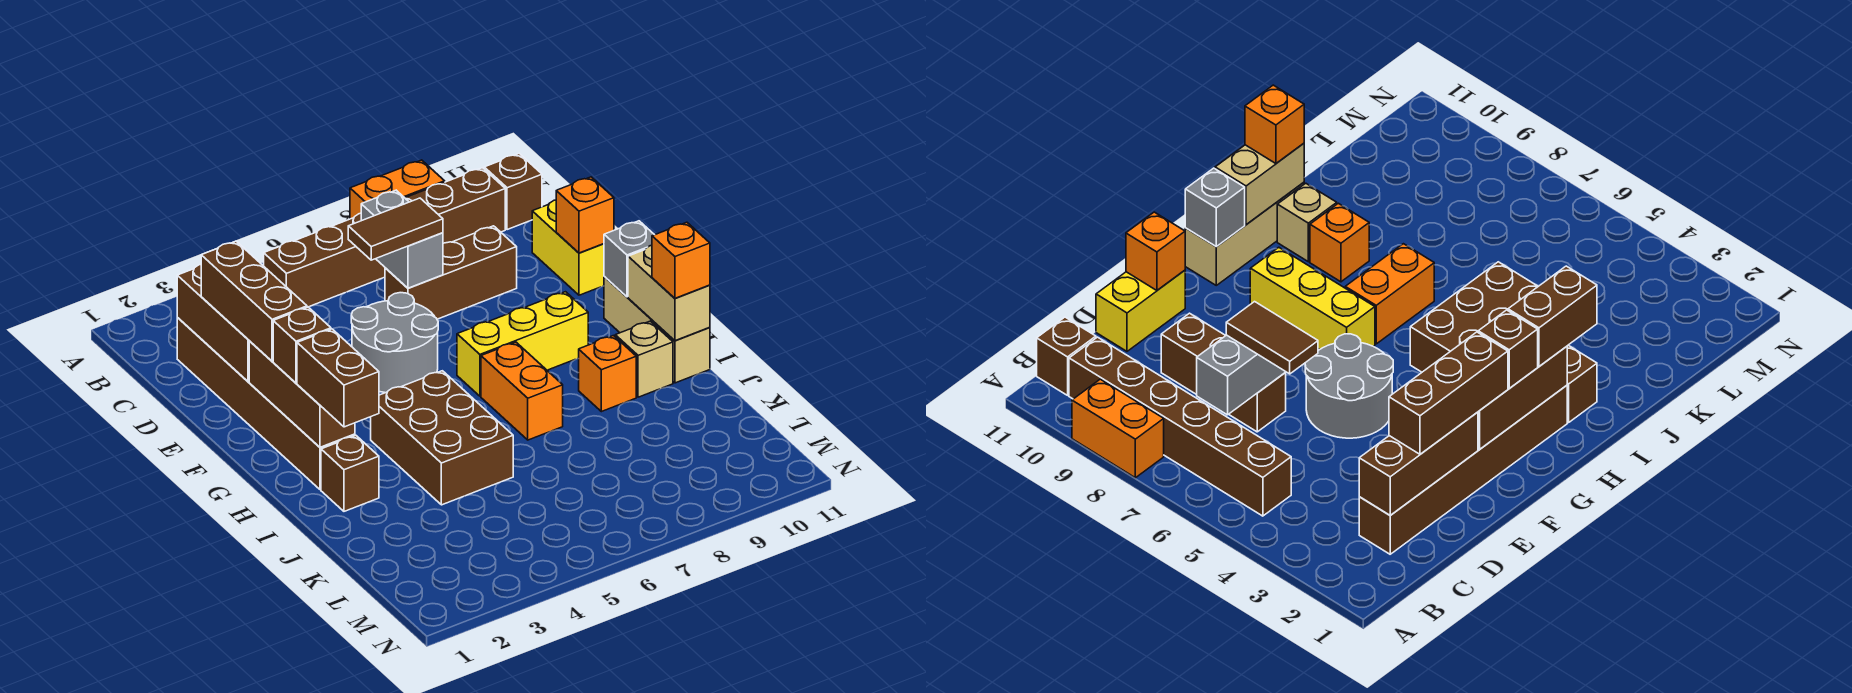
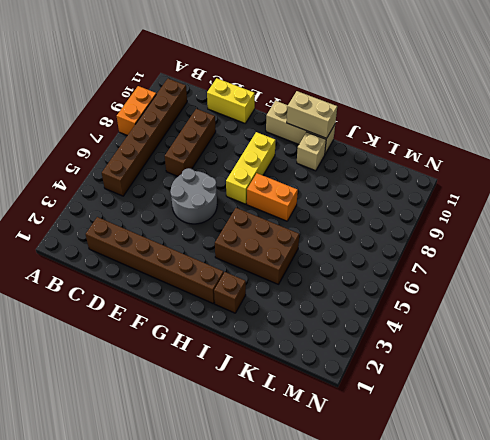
none -> brown brick B11 level 1
none -> orange brick I9 level 1
none -> brown brick C2:E2 level 2

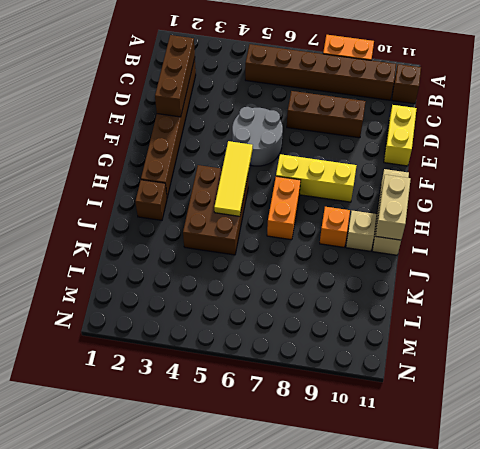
yellow tile G5:I5 level 2 -> none
none -> grey brick C7:D7 level 2
none -> orange brick E11 level 2
none -> brown brick F2:H2 level 2

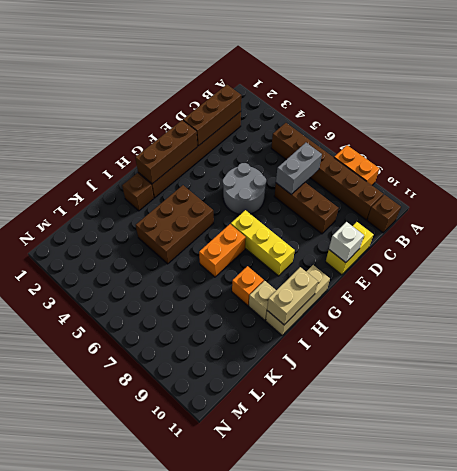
white brick E11 level 2 -> orange brick E11 level 2
none -> grey brick G11 level 2
none -> brown brick D2:F2 level 3
none -> brown tile D6:D7 level 3

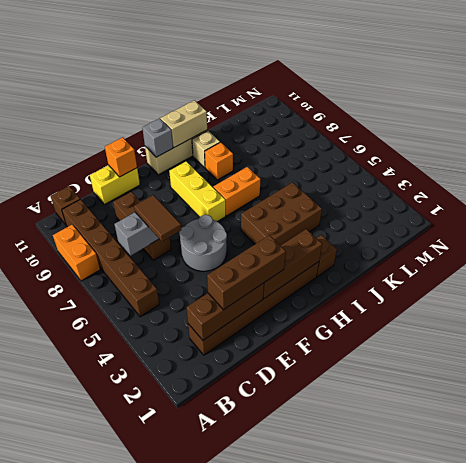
none -> brown brick G2 level 3
none -> brown brick H2:I2 level 3
none -> orange brick I11 level 3

